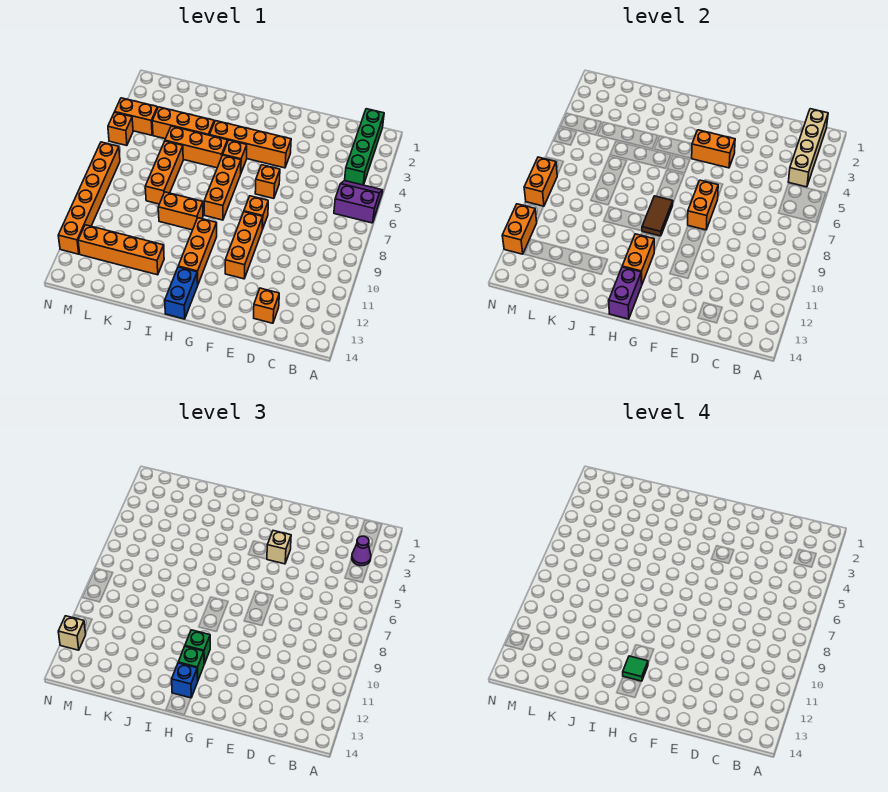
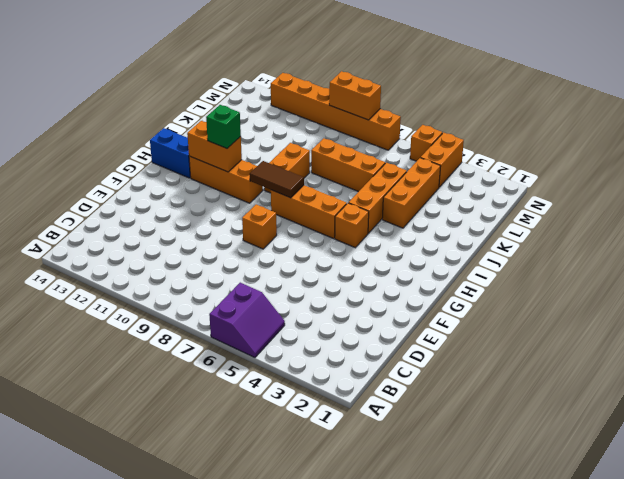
none -> green brick B1:B4 level 1
none -> orange brick D13 level 1
none -> orange brick F4:I4 level 1
none -> orange brick F6 level 1

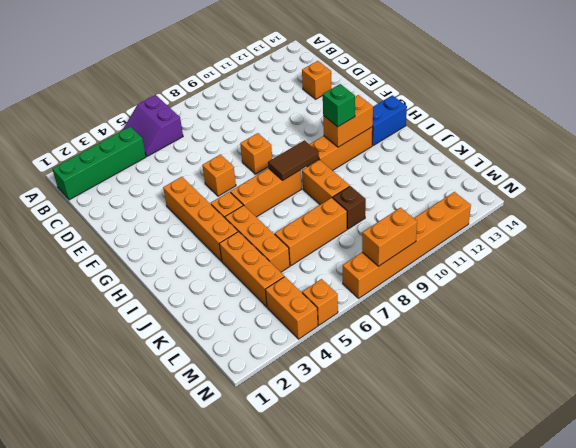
brown brick K9 level 1 -> none
none -> orange brick F9:F11 level 1
none -> orange brick J12:M12 level 1
none -> tan brick B1:B4 level 2
none -> orange brick F4:G4 level 2

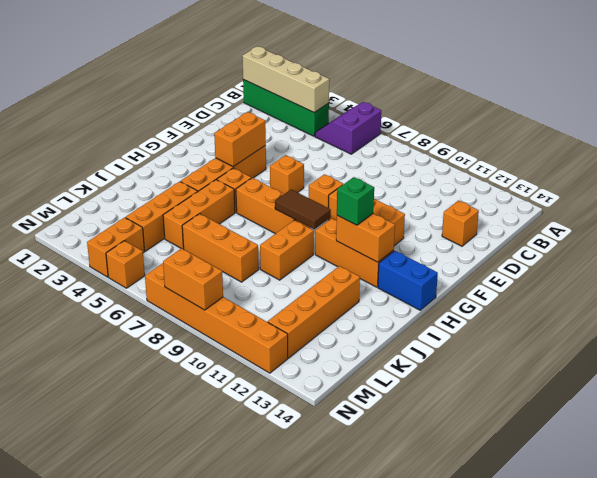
none -> orange brick F7:F8 level 2
none -> purple brick H13:H14 level 2
none -> orange brick N11:N12 level 2
none -> purple cone B3 level 3

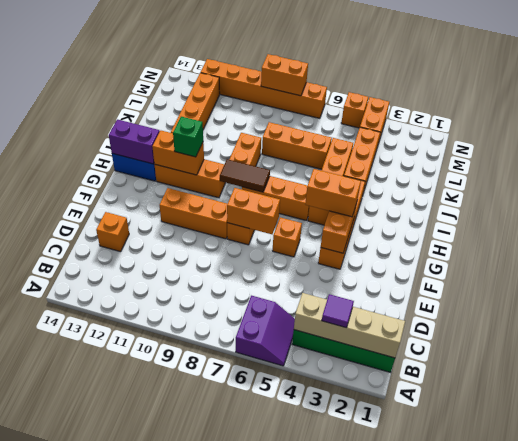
purple tile B3 level 3 -> purple cone B3 level 3
orange brick G4:G5 level 3 -> orange brick N11:N12 level 2
none -> tan brick F4 level 3
none -> green brick H12 level 3
none -> blue brick H13 level 3
none -> tan brick N12 level 3

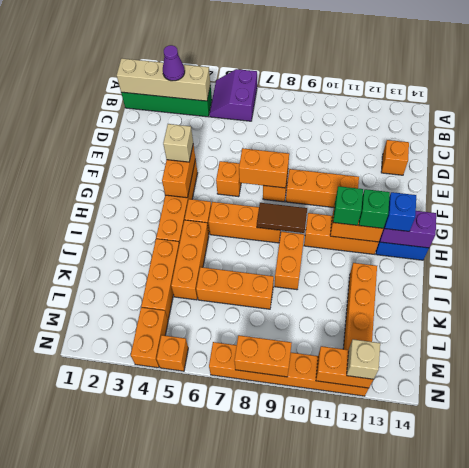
none -> green tile H12 level 4

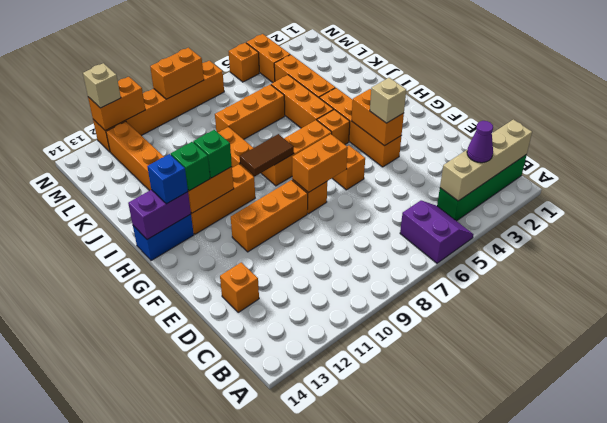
none -> green tile H12 level 4

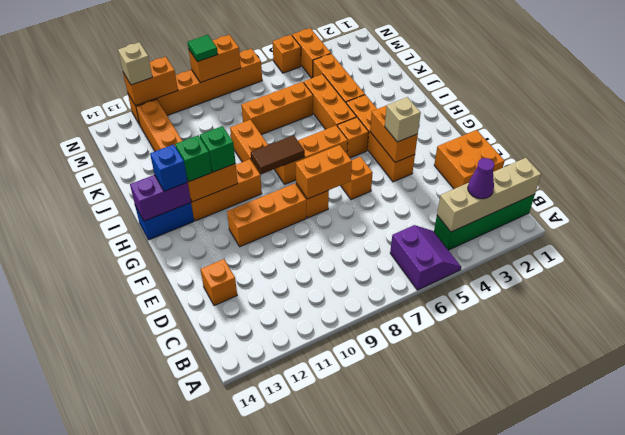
orange brick D1:E2 level 1 -> none
green tile N9 level 3 -> green tile H12 level 4

